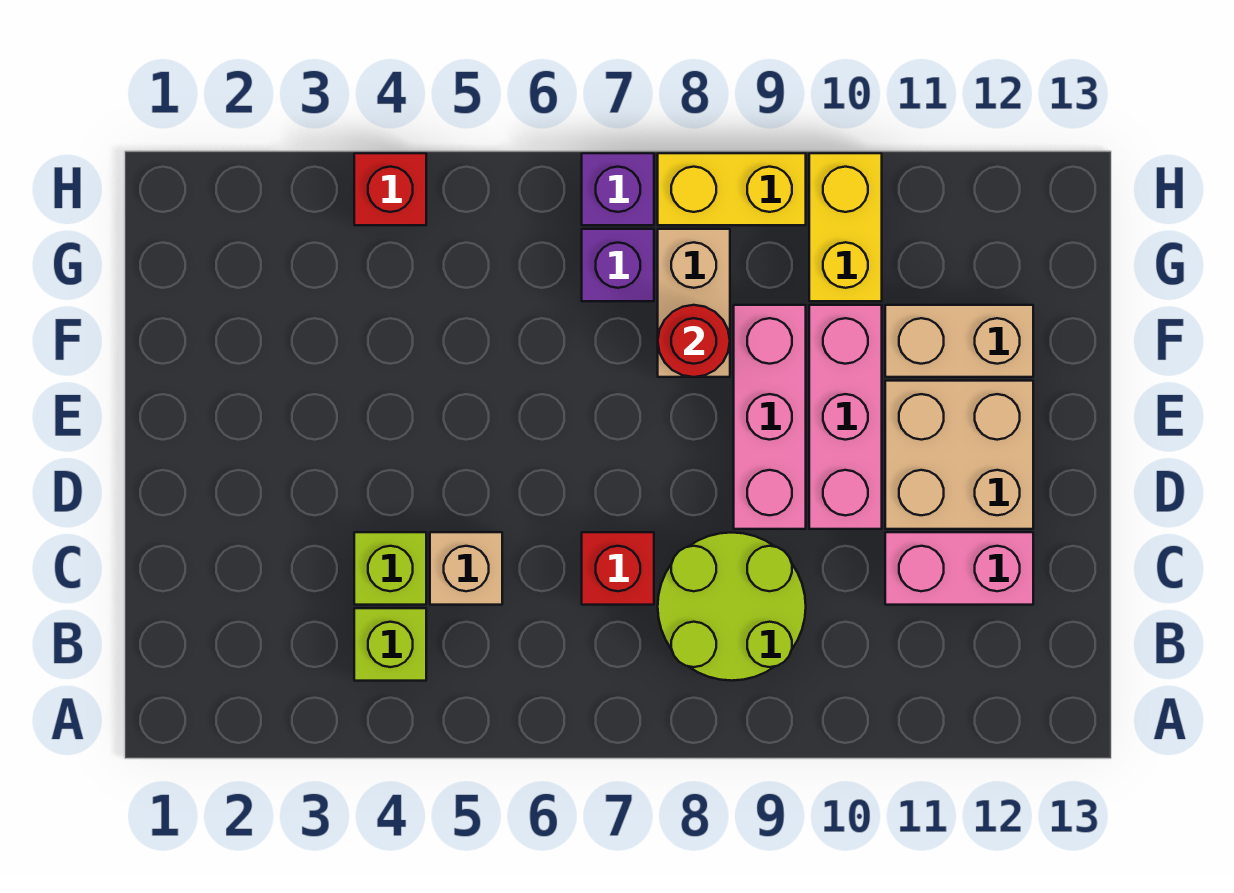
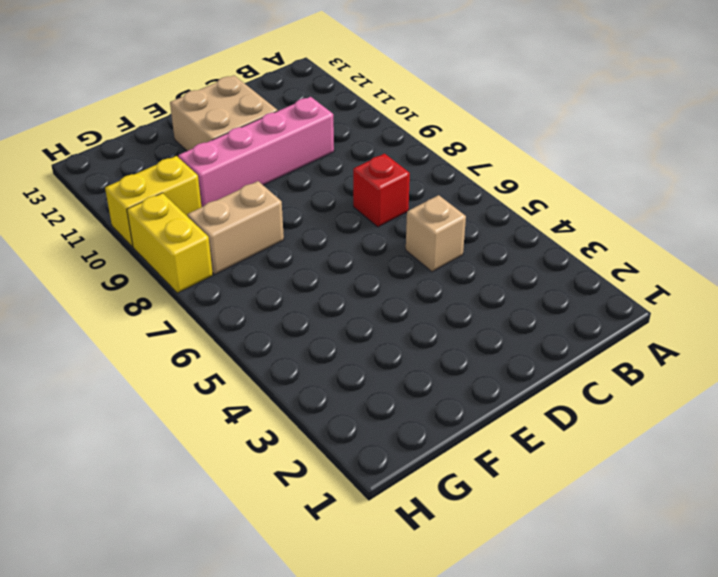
pink brick C10:F10 level 1 -> pink brick D10:F10 level 1
none -> lime brick B4 level 1
none -> lime round brick B8:C9 level 1
none -> lime brick C4 level 1

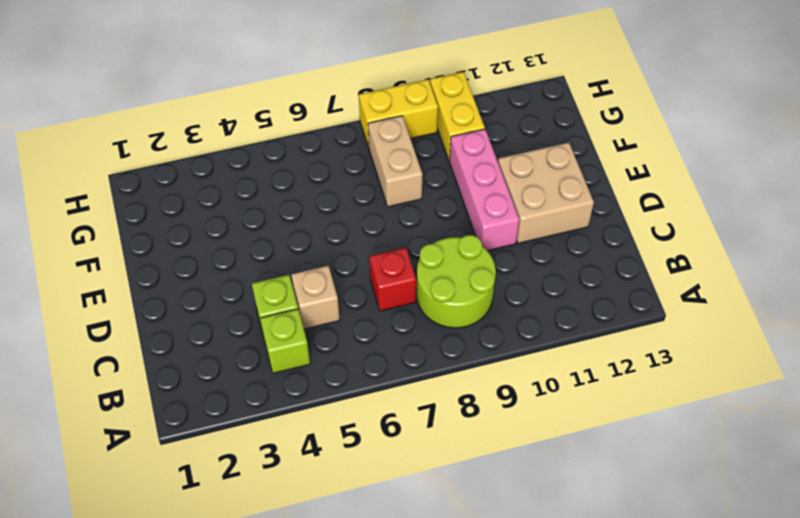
none -> pink brick C11:C12 level 1
none -> pink brick D9:F9 level 1
none -> tan brick F11:F12 level 1

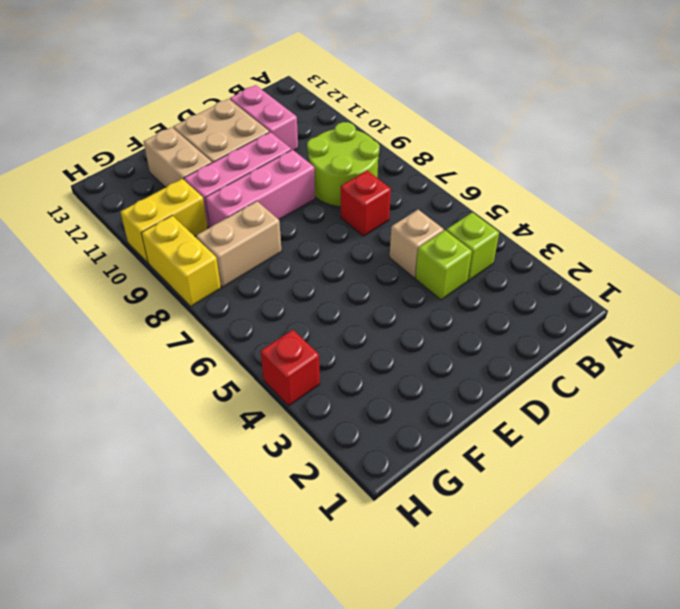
none -> purple brick G7 level 1
none -> purple brick H7 level 1
none -> red round brick F8 level 2

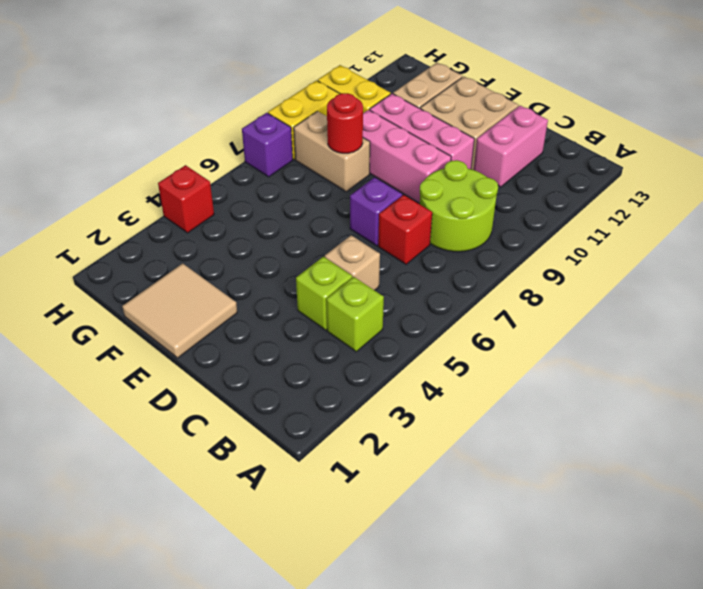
purple brick D7 level 1 -> purple brick G7 level 1
tan tile E1:F2 level 1 -> none

